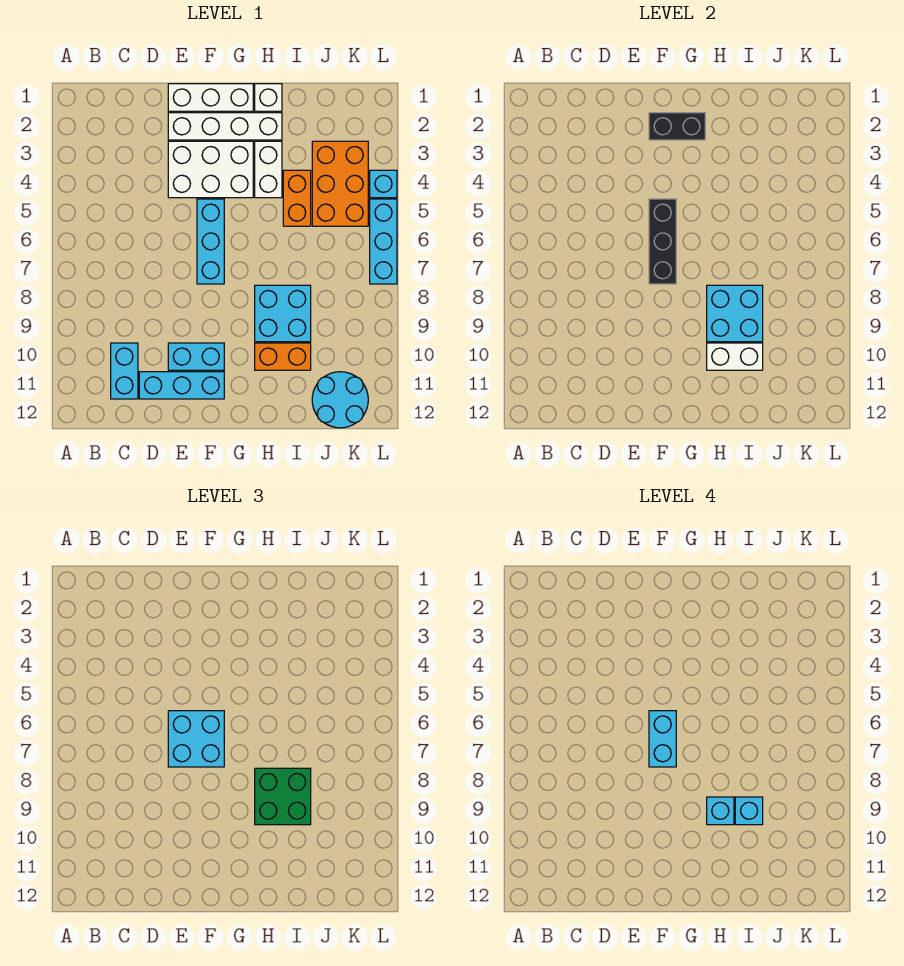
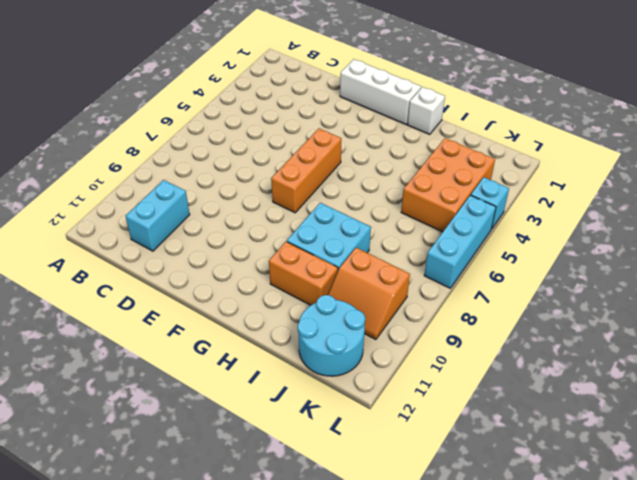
orange brick F5:F7 level 1 -> cyan brick F5:F7 level 1
orange slope J9:K10 level 1 top 9 -> none
none -> cyan brick D11:F11 level 1
none -> white brick E2:H2 level 1
none -> white brick E3:G4 level 1

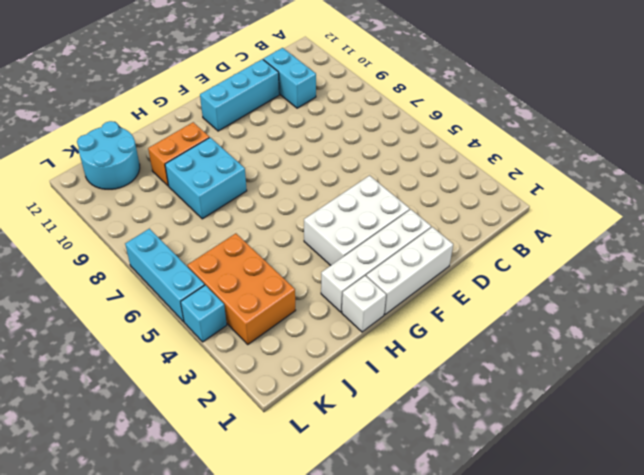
none -> cyan brick E10:F10 level 1
none -> cyan brick F5:F7 level 1
none -> white brick H3:H4 level 1

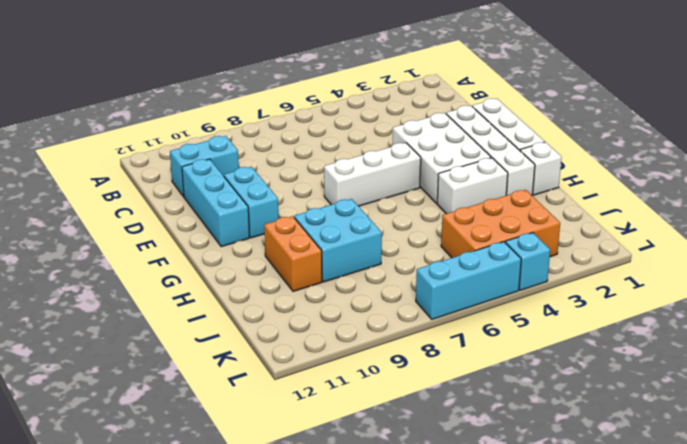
white brick F5:F7 level 1 -> cyan brick F5:F7 level 1
none -> orange brick I4:I5 level 1
none -> cyan round brick J11:K12 level 1
none -> black brick F2:G2 level 2

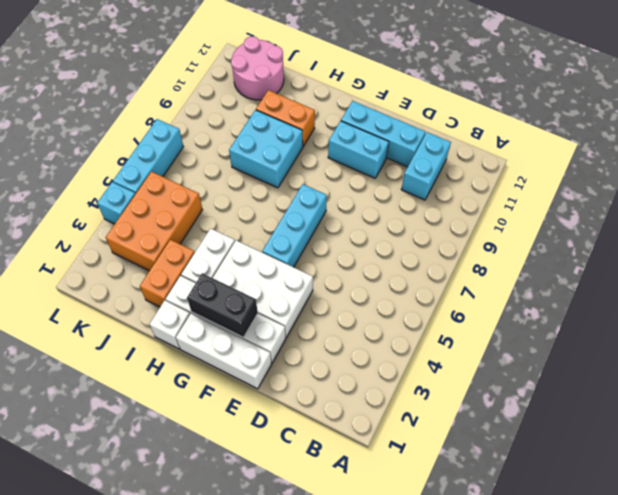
orange brick I2:I3 level 1 -> orange brick I4:I5 level 1
pink round brick J11:K12 level 1 -> cyan round brick J11:K12 level 1
none -> black brick F5:F7 level 2
none -> cyan brick H8:I9 level 2
none -> white brick H10:I10 level 2

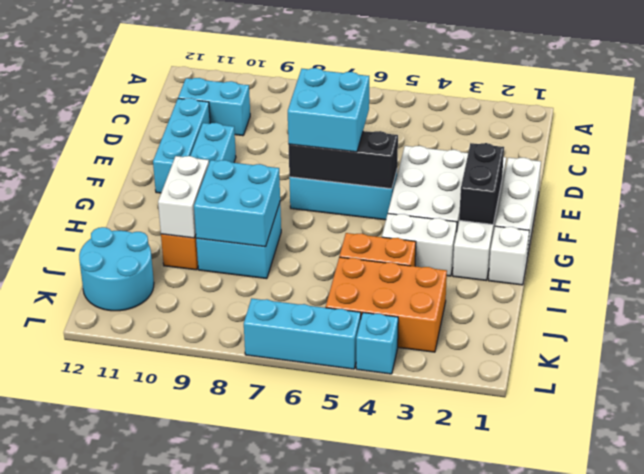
none -> green brick H8:I9 level 3
none -> cyan brick F6:F7 level 4
none -> cyan brick H9 level 4

